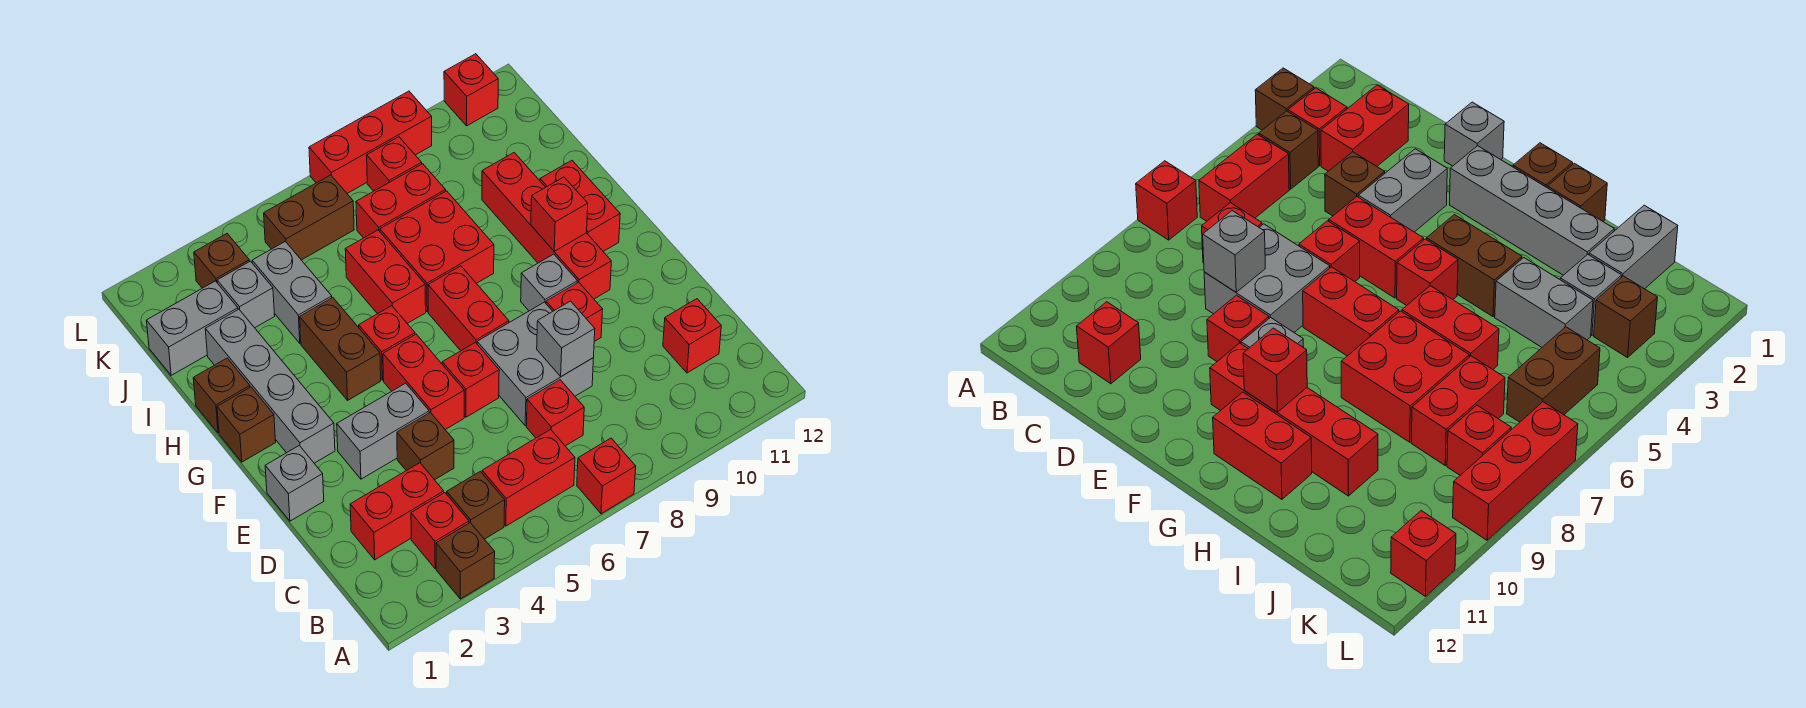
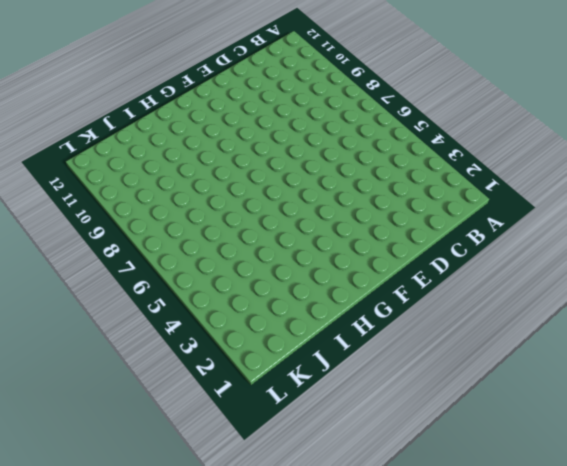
none -> brown brick A3 level 1
none -> red brick A7 level 1
none -> red brick B3 level 1
none -> brown brick B4 level 1

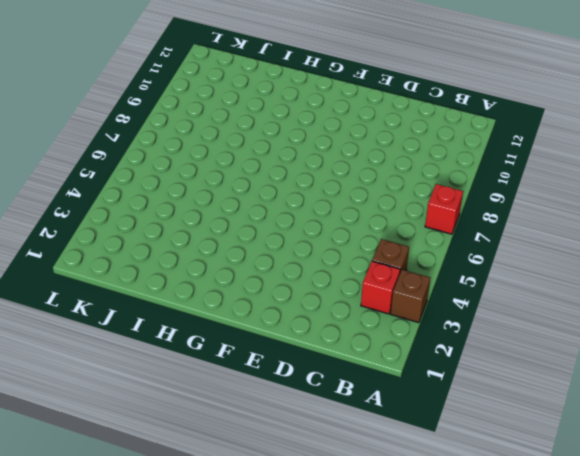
none -> red brick B5:B6 level 1
none -> red brick C2:C3 level 1
none -> red brick C7 level 1
none -> red brick C11 level 1

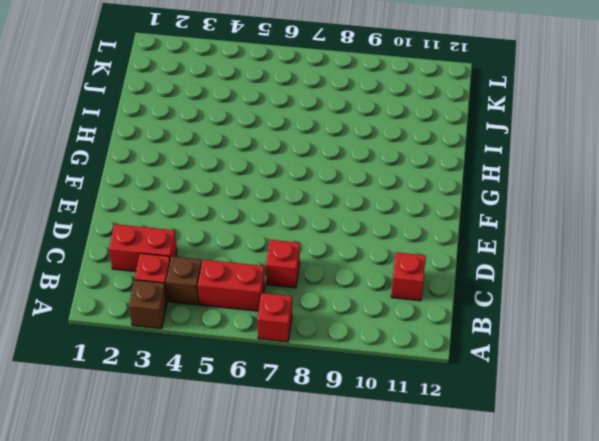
none -> brown brick D4 level 1
none -> grey brick D7:E8 level 1
none -> grey brick E1 level 1
none -> grey brick E3:E4 level 1

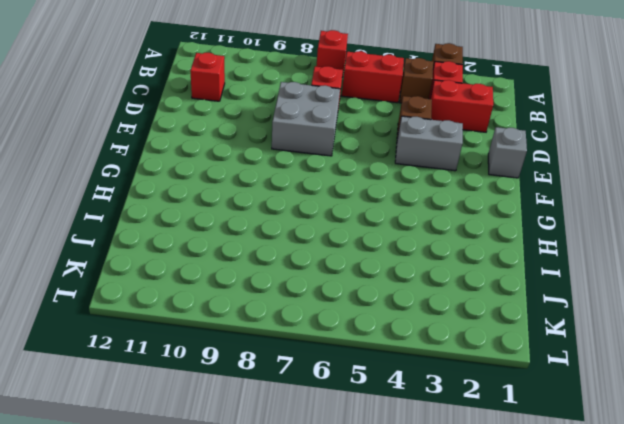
none -> red brick E5:F5 level 1
none -> red brick E6 level 1
none -> red brick E9 level 1
none -> grey brick F2:I2 level 1

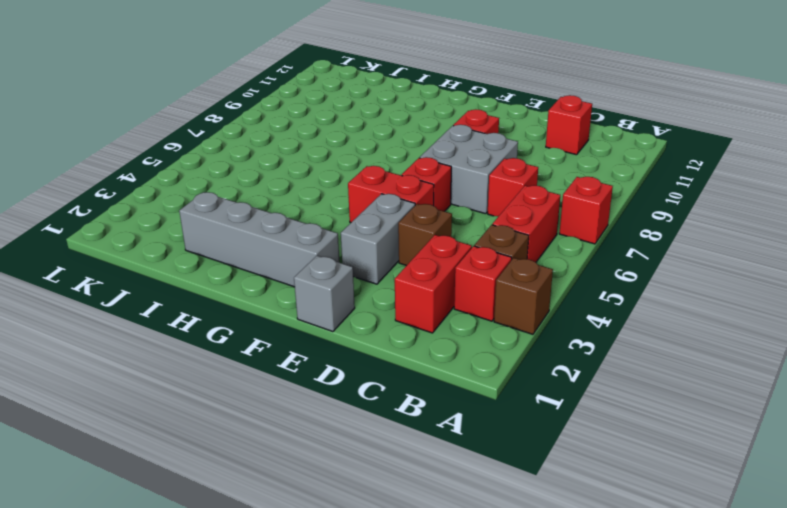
none -> red brick F7:G7 level 1
none -> grey brick F9 level 1
none -> red brick F10:I10 level 1
none -> brown brick G1 level 1

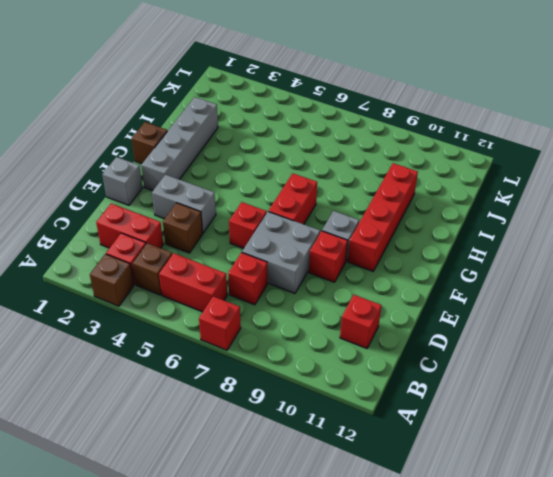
none -> red brick E5:F5 level 1
none -> brown brick G4:H4 level 1
none -> red brick G5 level 1
none -> red brick G11:H11 level 1

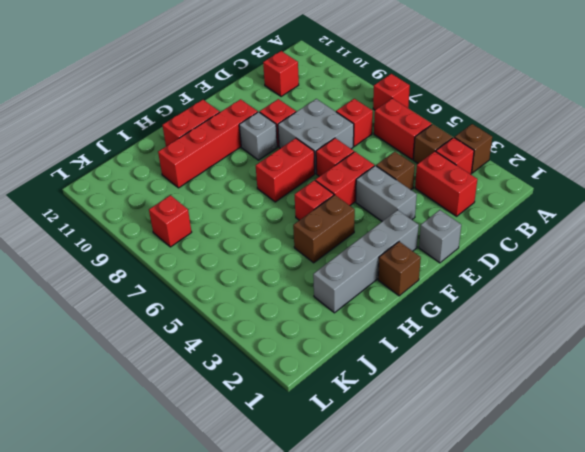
none -> brown brick H1 level 1
none -> red brick H6:I6 level 1
none -> red brick H7:I8 level 1
none -> grey brick I4:J4 level 1

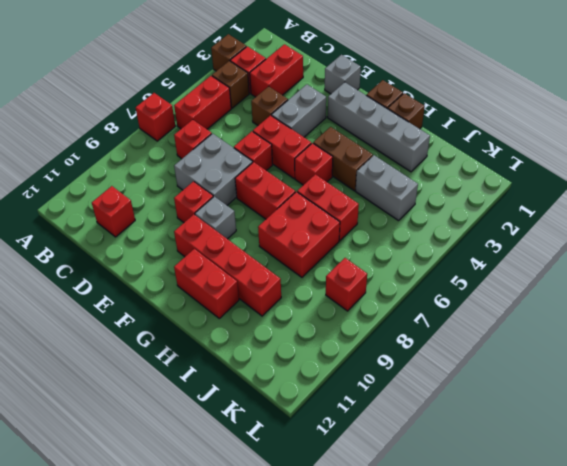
none -> grey brick J1:J2 level 1
none -> grey brick J3 level 1
none -> red brick J7:J8 level 1
none -> brown brick K3 level 1

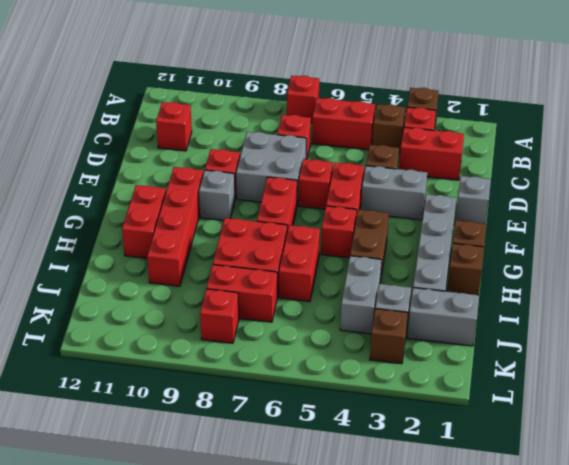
none -> brown brick K5:K6 level 1
none -> red brick L7:L9 level 1
none -> red brick L11 level 1
none -> grey brick D8 level 2

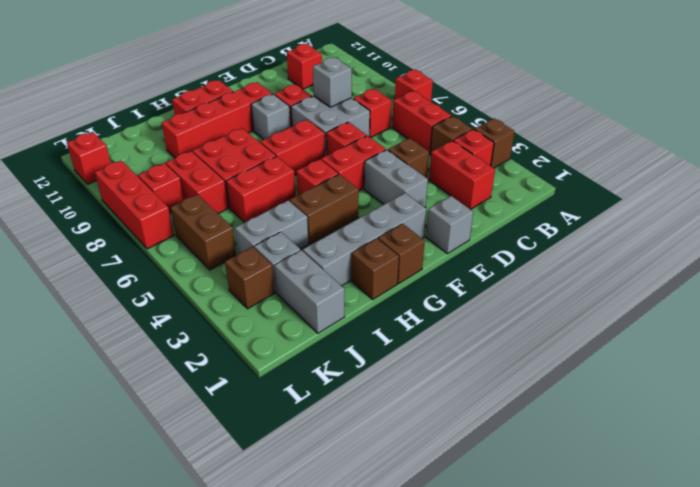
none -> red brick G10 level 2

